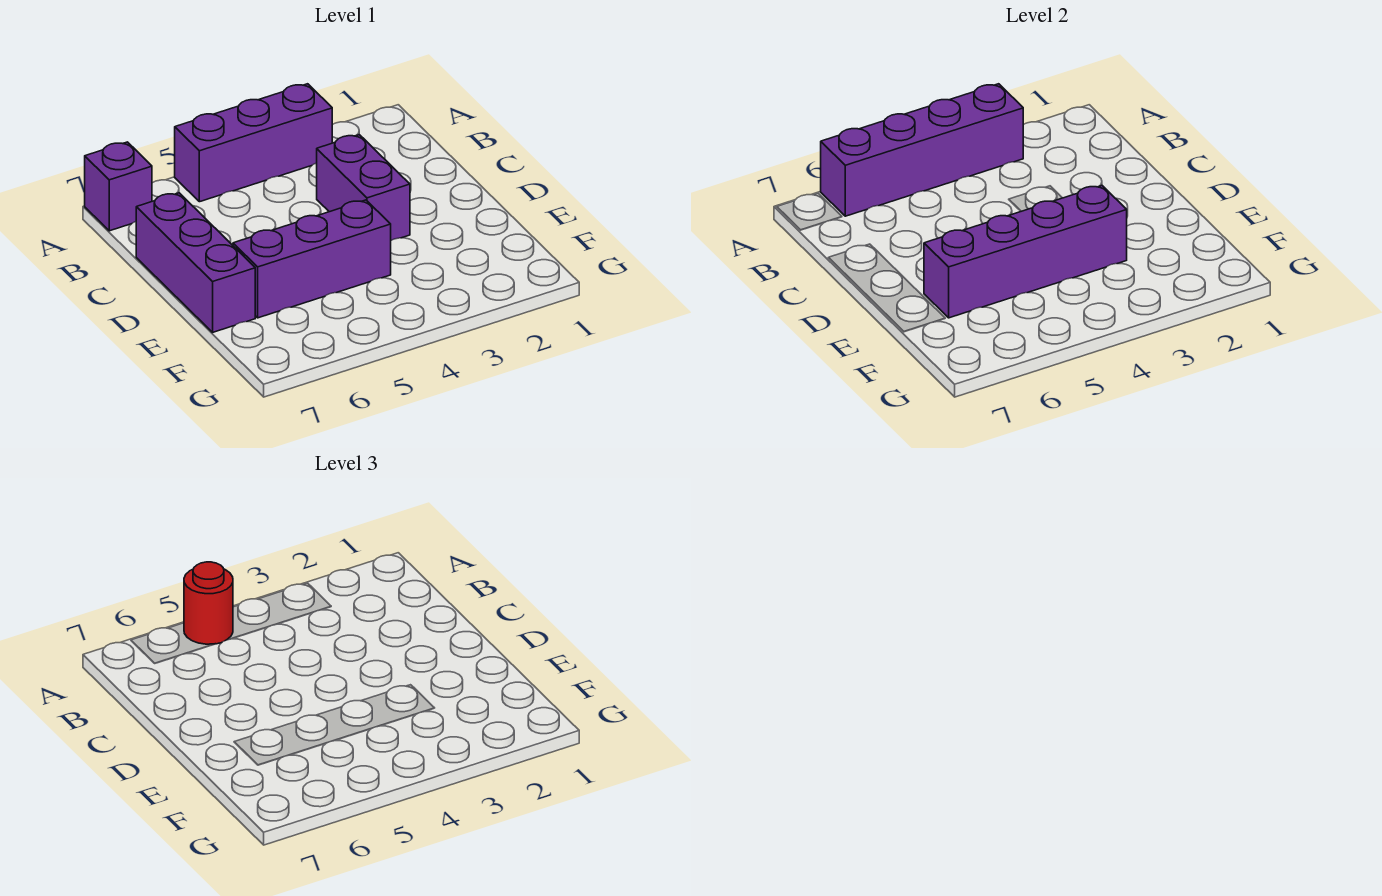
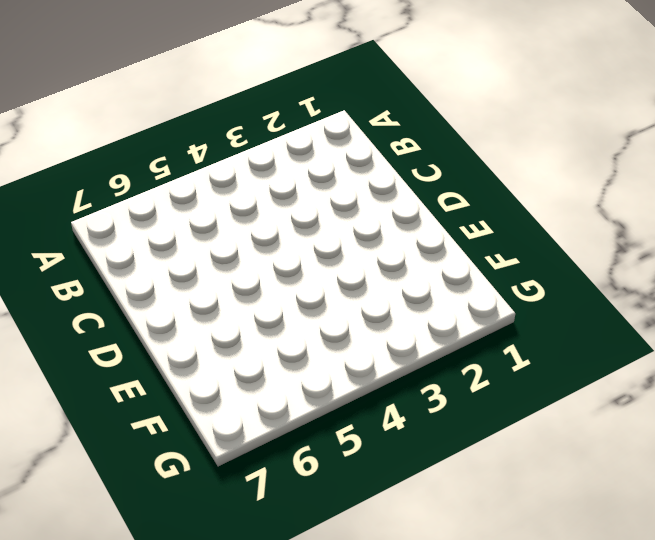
none -> purple brick A3:A5 level 1
none -> purple brick A7 level 1

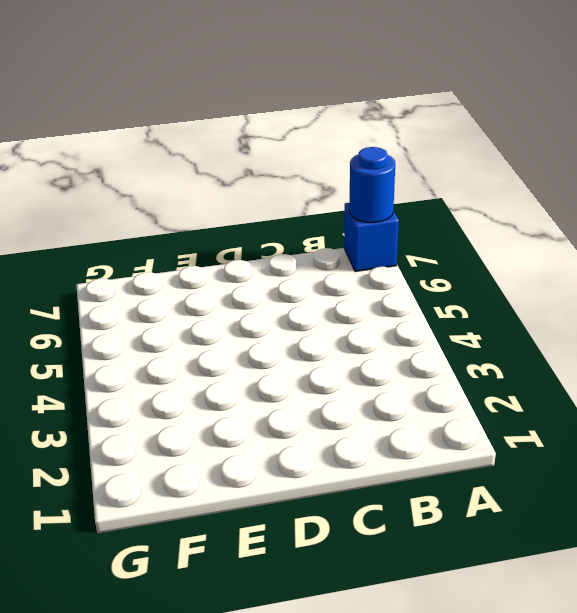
blue brick A7 level 1 -> purple brick A7 level 1
blue round brick A7 level 2 -> none
none -> purple brick A3:A5 level 1
none -> purple brick C3:D3 level 1

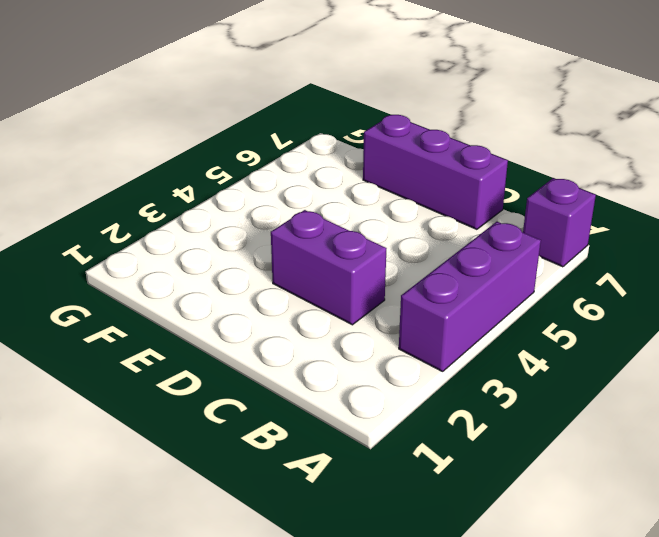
none -> purple brick E4:E6 level 1
none -> purple brick A3:A6 level 2

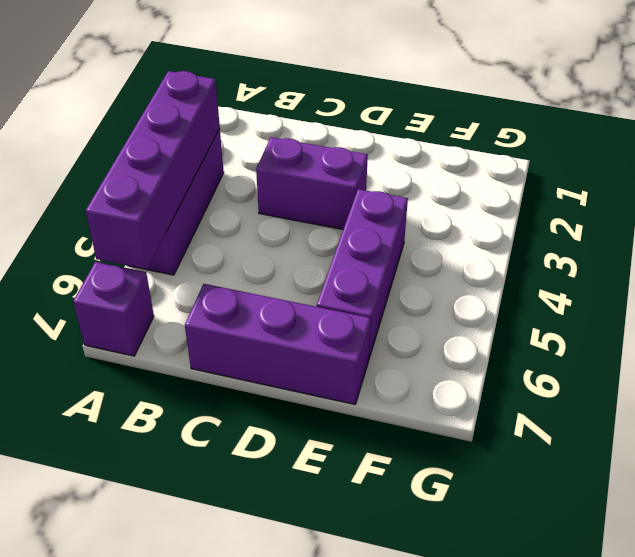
none -> purple brick E3:E6 level 2
none -> red round brick A5 level 3

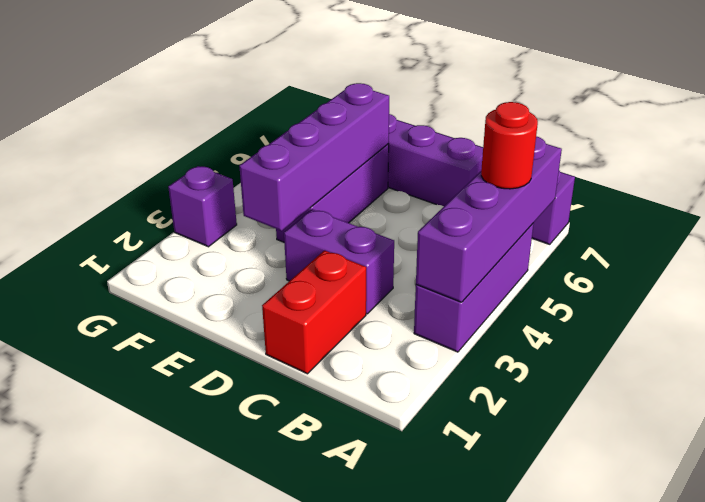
red brick C1:C2 level 1 -> none
purple brick G3 level 1 -> none

